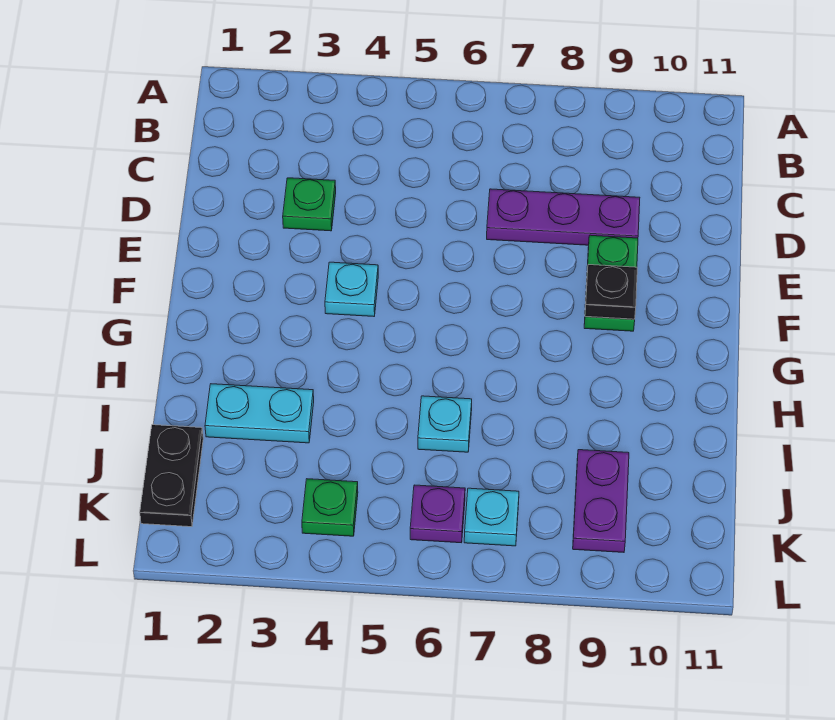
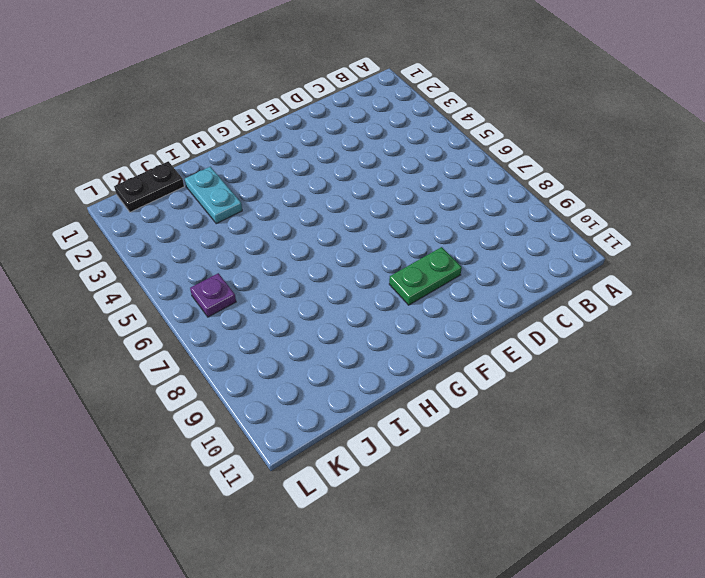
none -> green plate D3 level 1
none -> purple plate D7:D9 level 1
none -> cyan plate F4 level 1

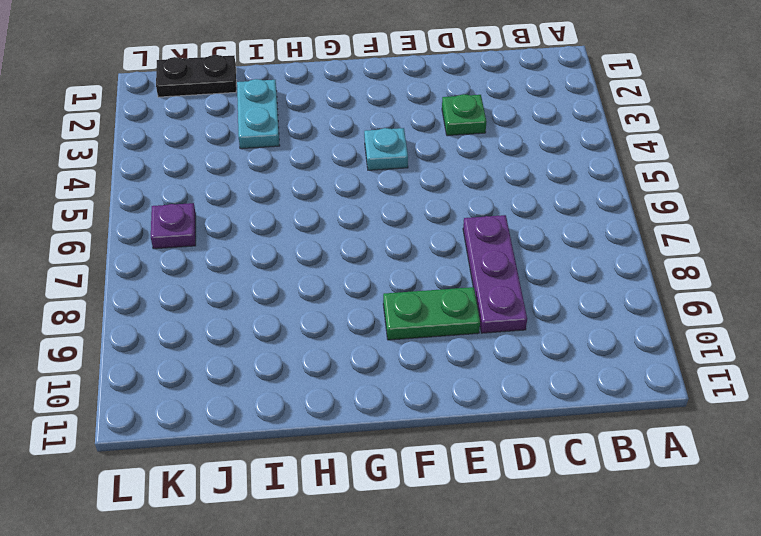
none -> cyan plate I6 level 1
none -> purple plate J9:K9 level 1
none -> green plate K4 level 1

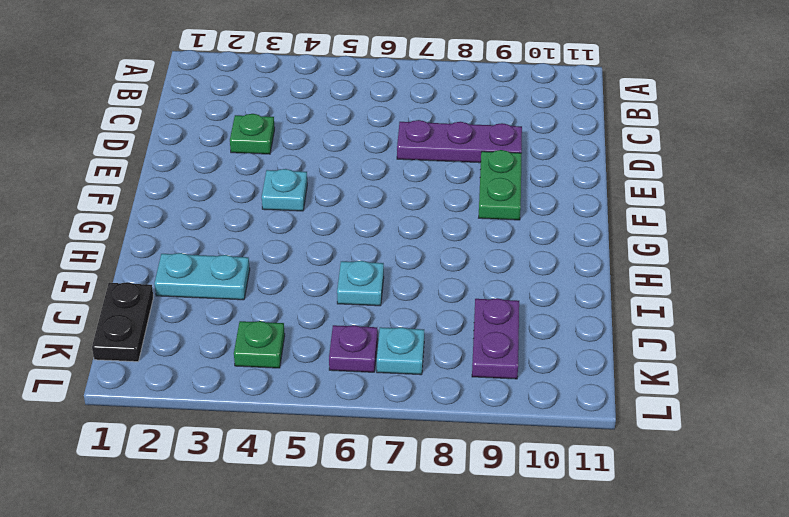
none -> black plate F9 level 2

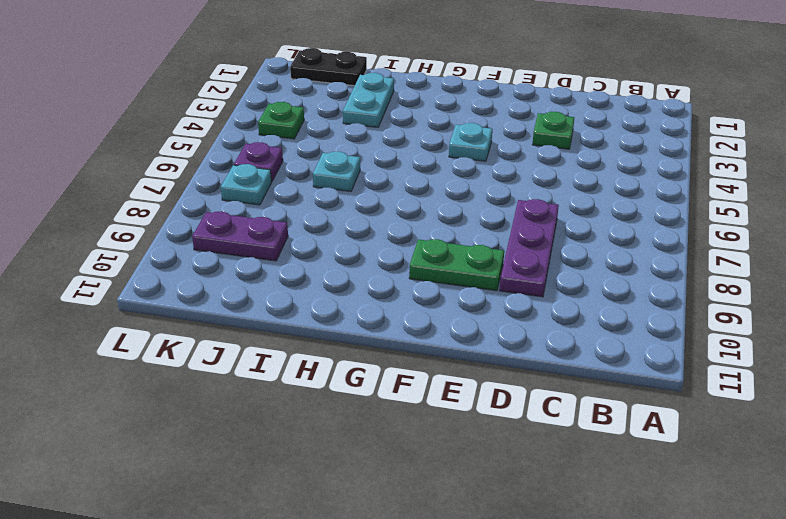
none -> black plate F9 level 2

